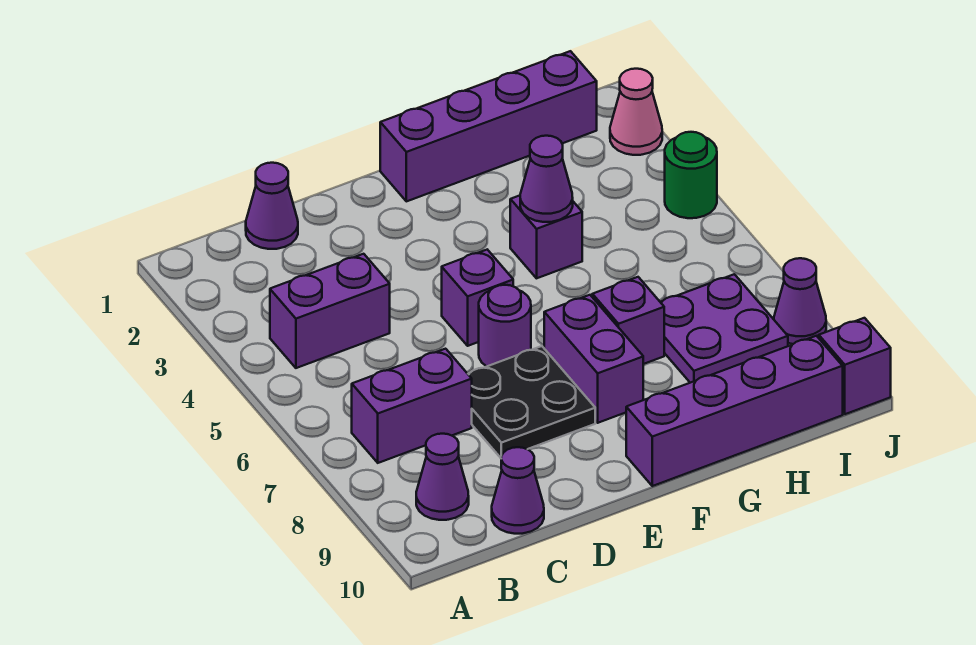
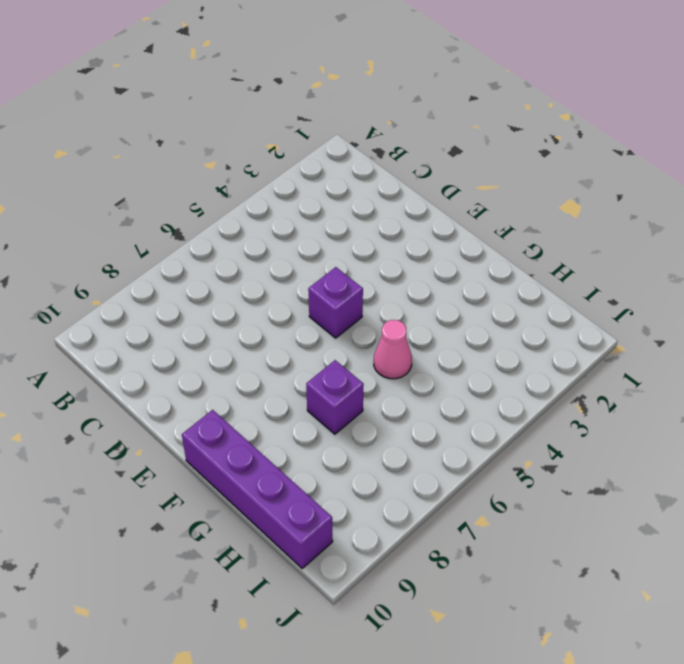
pink cone G5 level 1 -> pink cone J2 level 1
none -> purple brick B4:C4 level 1
none -> purple brick B7:C7 level 1
none -> purple cone B9 level 1

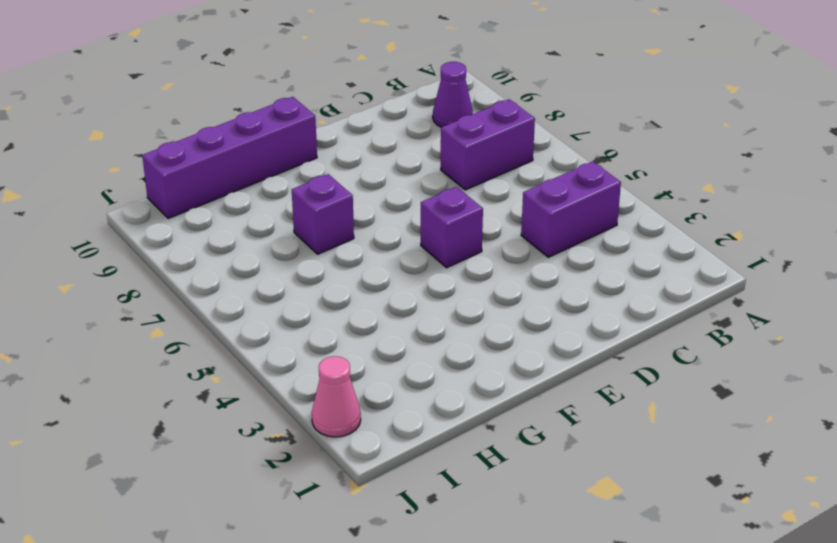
none -> purple cone C1 level 1
none -> purple cone C10 level 1
none -> black plate D7:E8 level 1

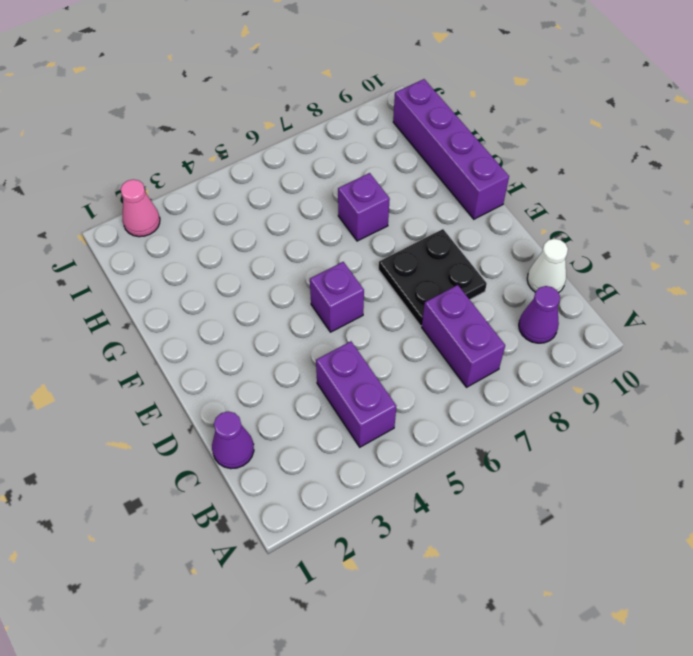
white cone C10 level 1 -> purple cone C10 level 1
none -> purple round brick E6 level 1
none -> purple brick F1:I1 level 1
none -> purple brick F7:F8 level 1

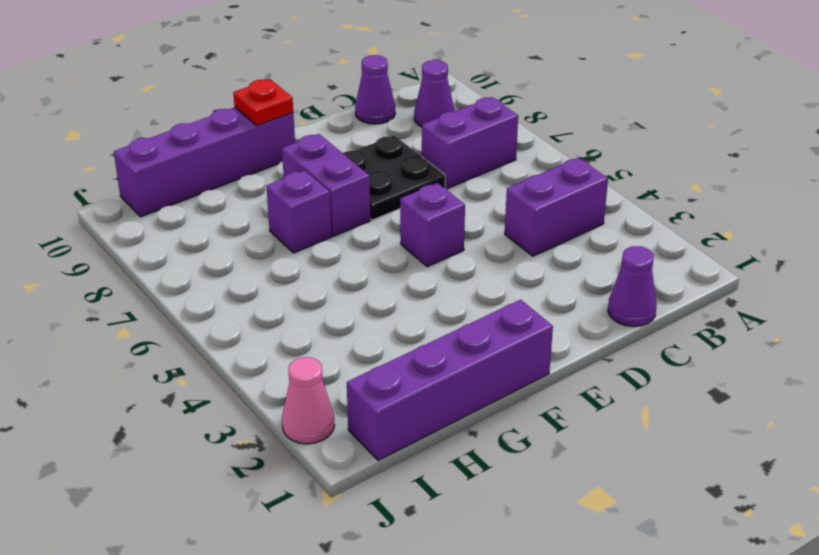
red plate F10 level 2 -> none
none -> purple round brick E6 level 1
none -> purple brick G4 level 1
none -> purple plate H7:I8 level 1

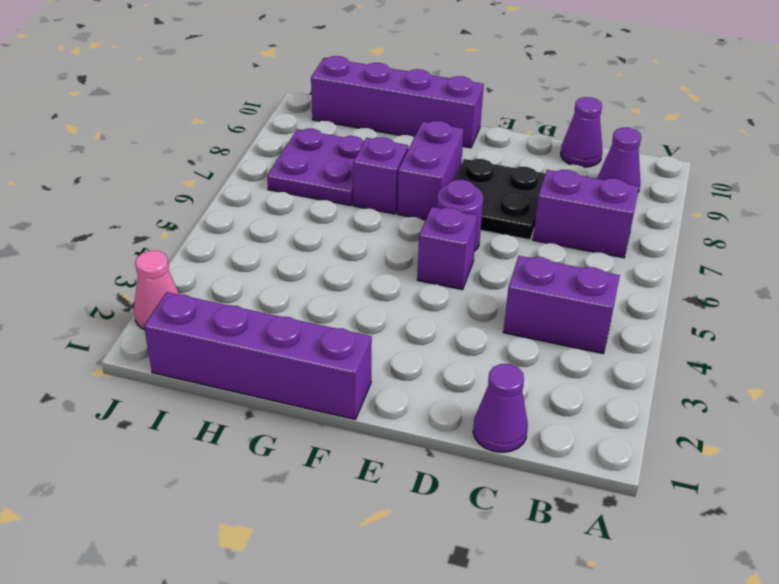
none -> purple brick G4 level 1
none -> green round brick J4 level 1
none -> purple cone J8 level 1

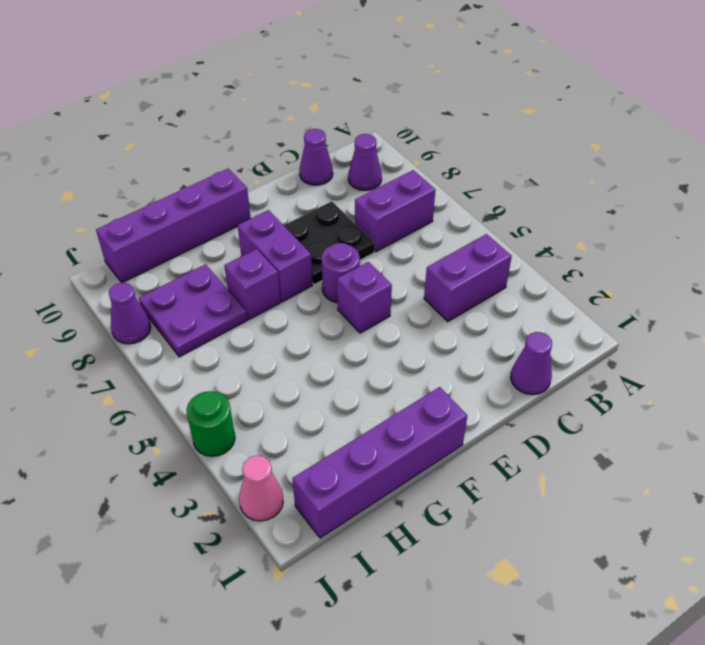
none -> purple brick G4 level 1
none -> purple brick J10 level 1
none -> purple cone G4 level 2

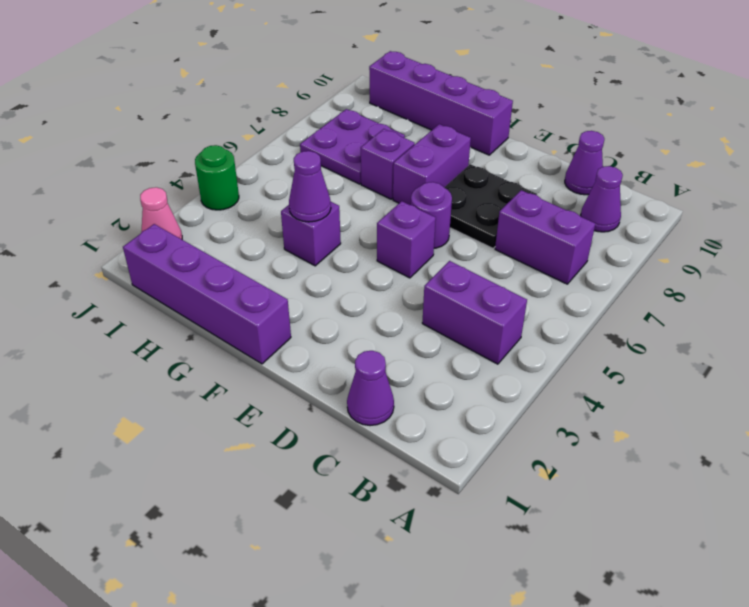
none -> purple cone J8 level 1
none -> purple brick J10 level 1

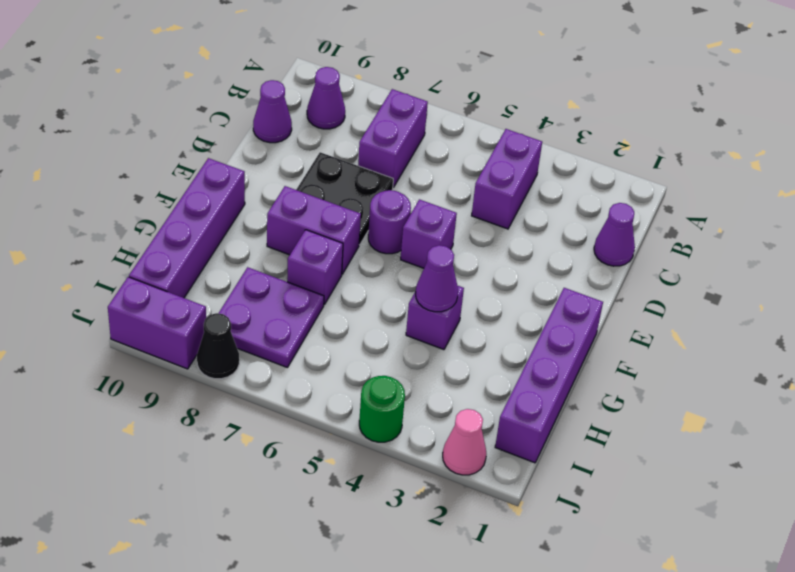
black cone J8 level 1 -> purple cone J8 level 1
purple brick J9:J10 level 1 -> purple brick J10 level 1

